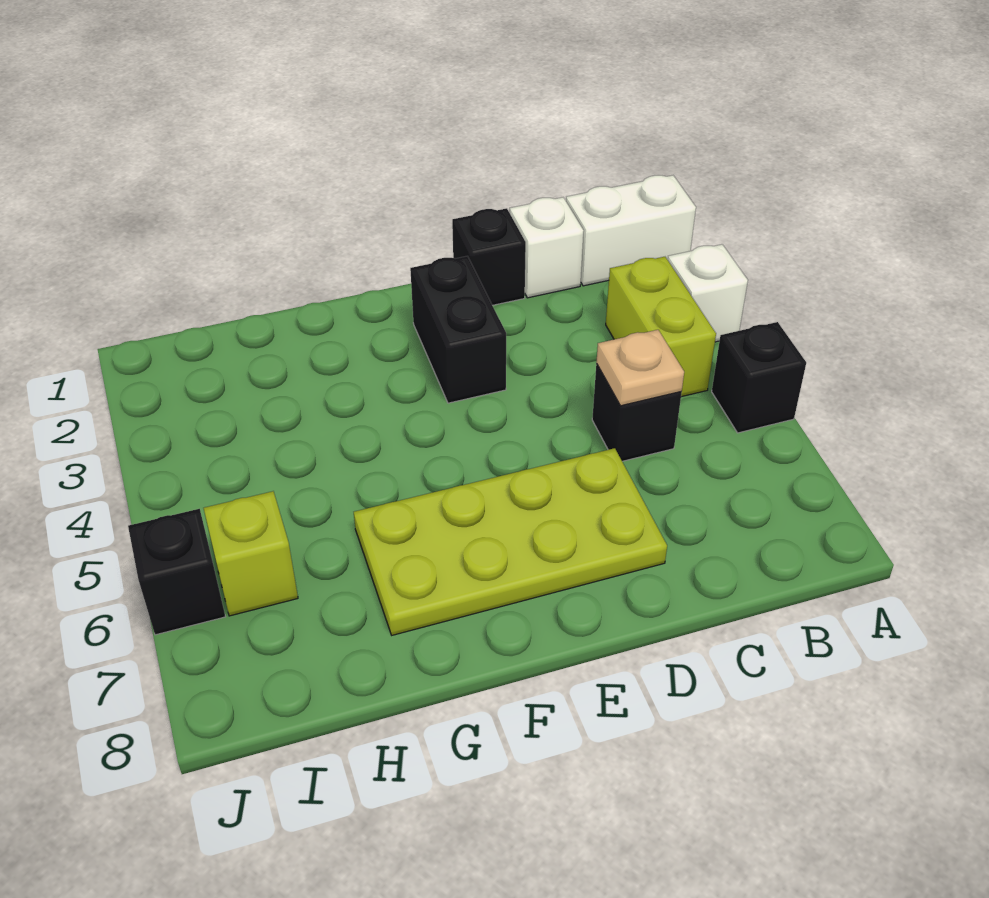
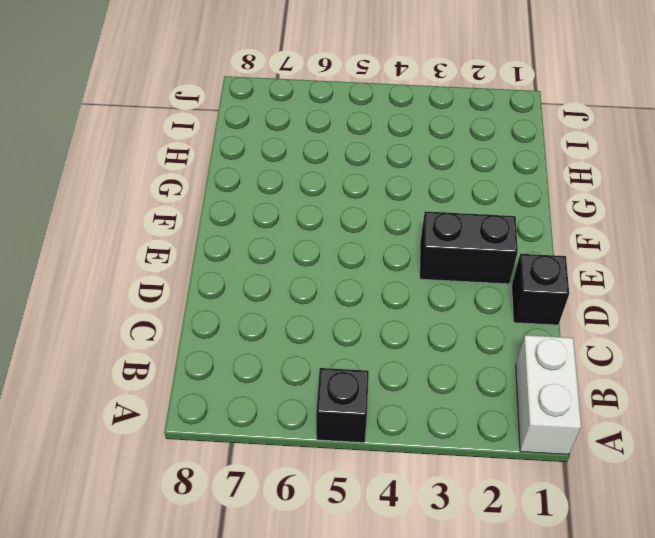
none -> white brick A3 level 1
none -> lime brick B3:B4 level 1
none -> white brick C1 level 1

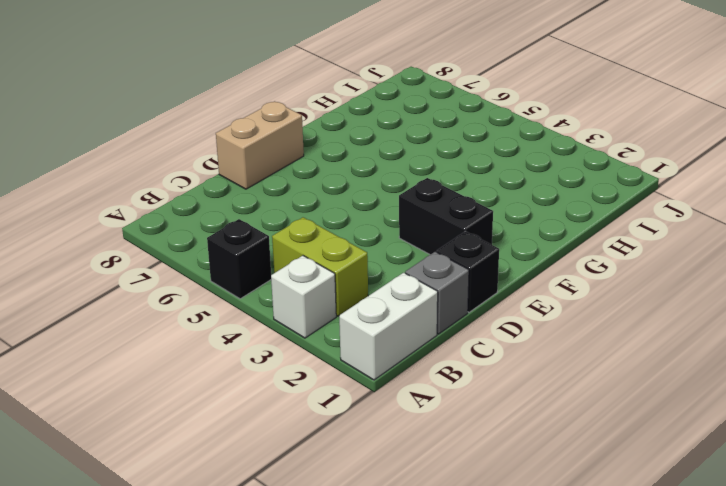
grey brick C1 level 1 -> white brick C1 level 1
tan brick D8:E8 level 1 -> none
none -> black brick C5 level 1
none -> lime plate D6:G7 level 1
none -> lime brick I6 level 1

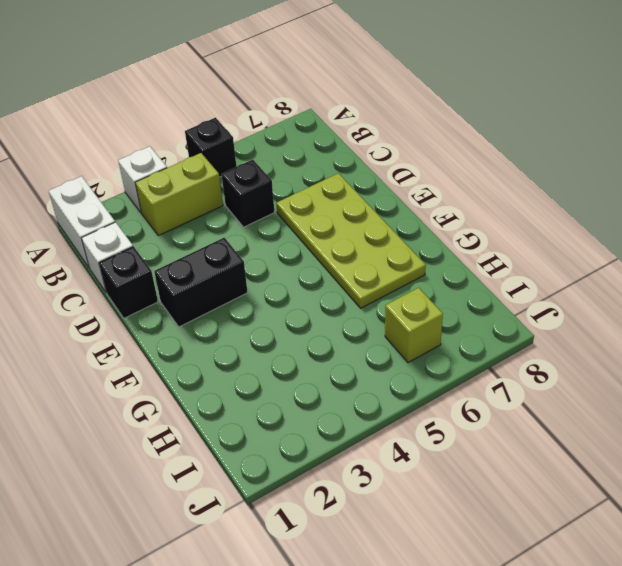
none -> black brick J6 level 1
none -> tan plate C5 level 2

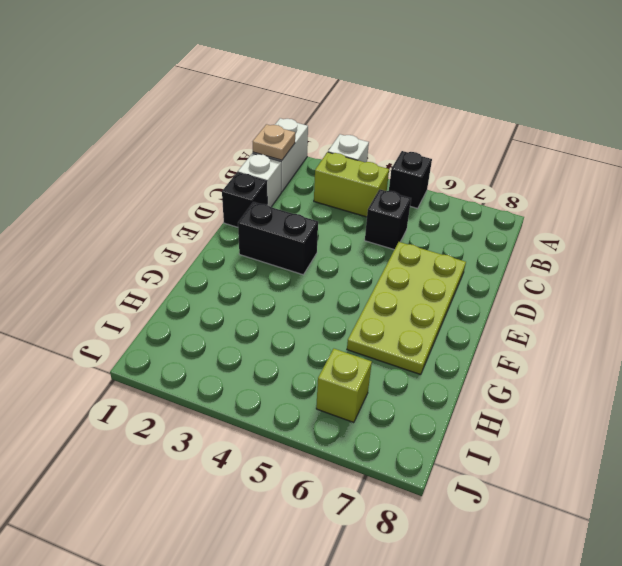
tan plate B1 level 2 -> tan plate C5 level 2
none -> black brick J6 level 1

